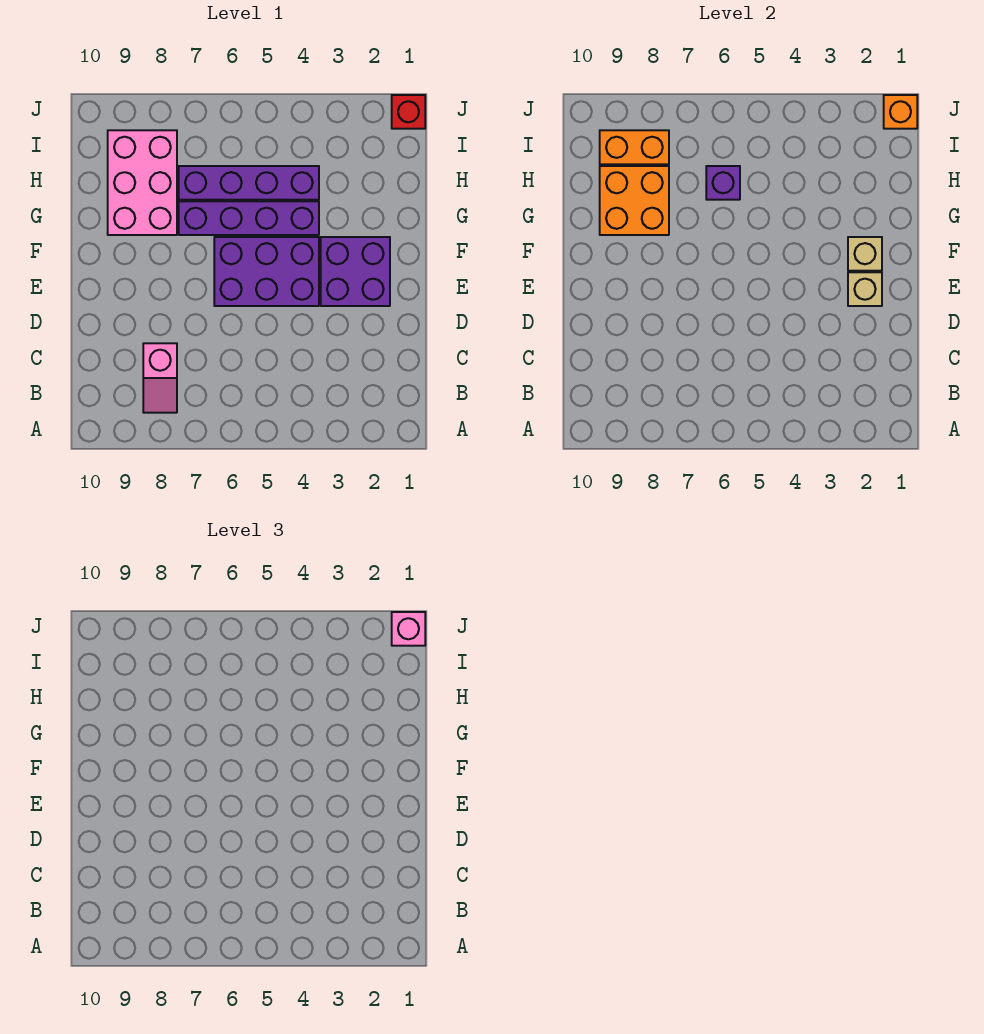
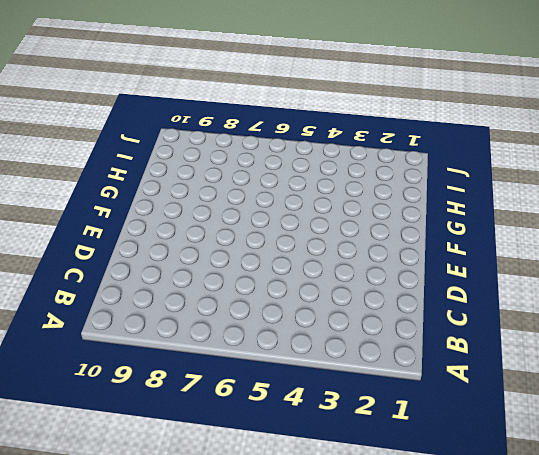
none -> pink slope B8:C8 level 1 top C
none -> purple brick E2:F3 level 1
none -> purple brick E4:F6 level 1

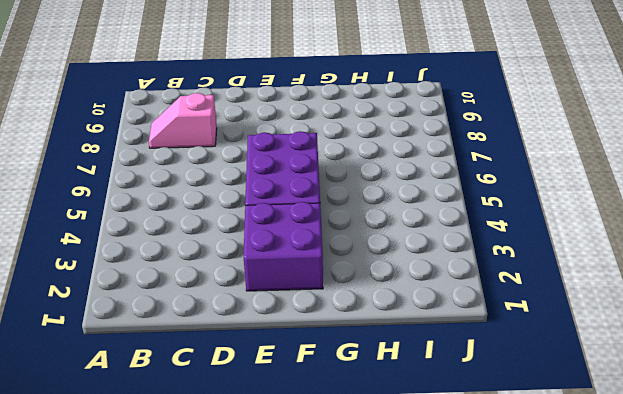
none -> purple brick G4:G7 level 1
none -> pink brick G8:I9 level 1
none -> purple brick H4:H7 level 1

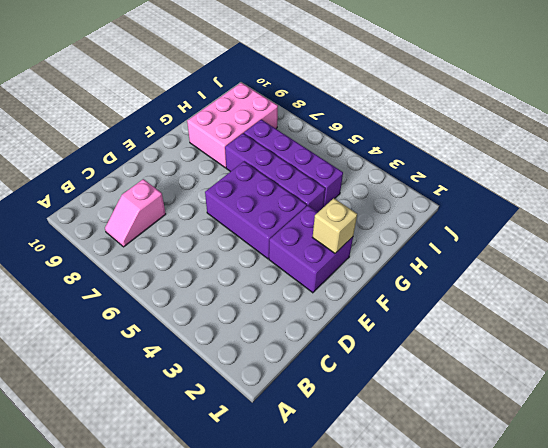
none -> red brick J1 level 1
none -> tan brick E2 level 2
none -> orange brick G8:H9 level 2

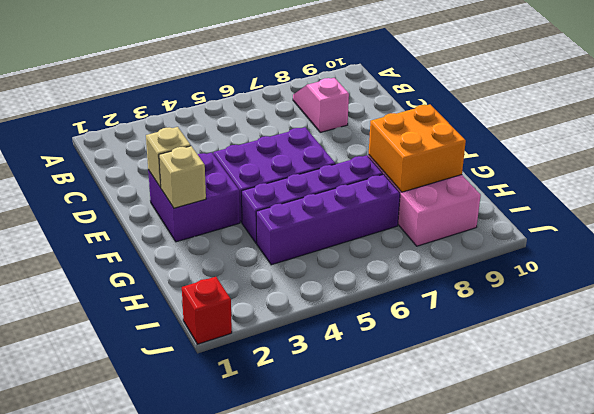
none -> purple brick H6 level 2
none -> orange brick I8:I9 level 2
none -> orange brick J1 level 2

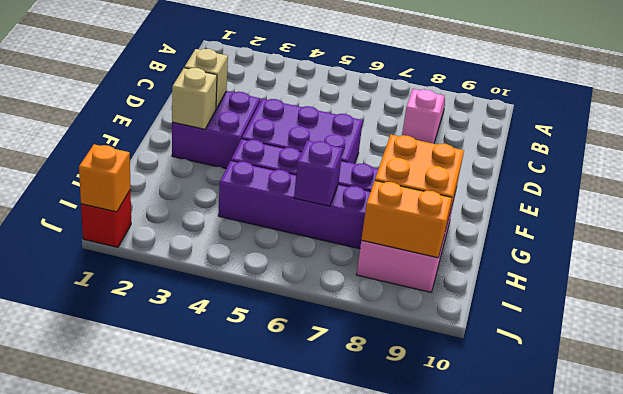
none -> pink brick J1 level 3

